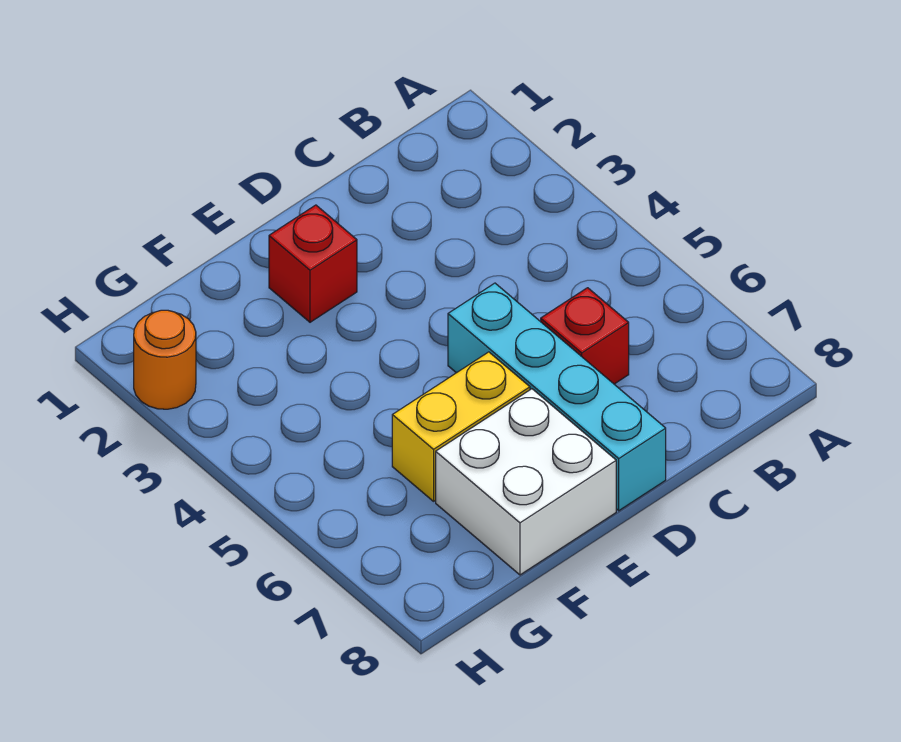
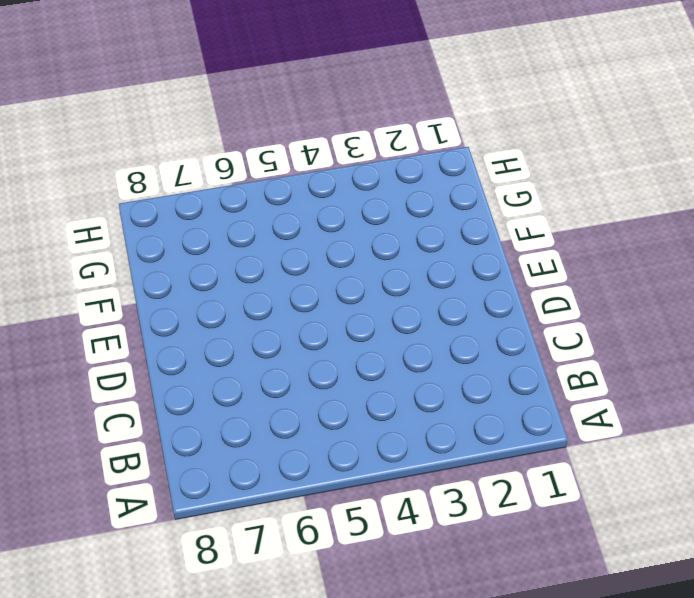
none -> red brick C6 level 1
none -> cyan brick D5:D8 level 1

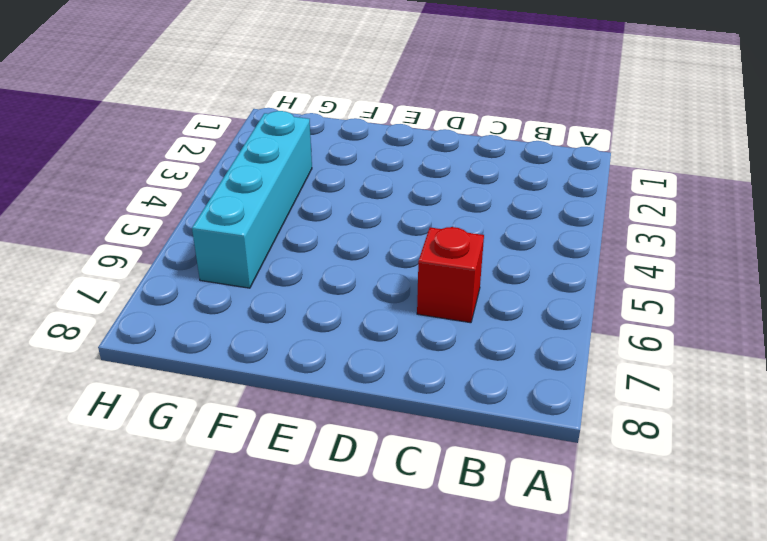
cyan brick G3:G6 level 1 -> cyan brick D5:D8 level 1
none -> red brick E2 level 1
none -> yellow brick E6:F6 level 1

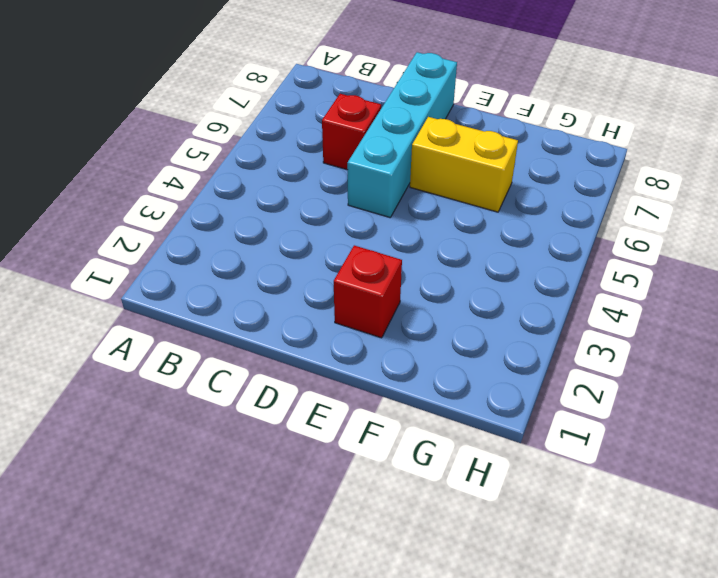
none -> white brick E7:F8 level 1
none -> orange round brick H2 level 1

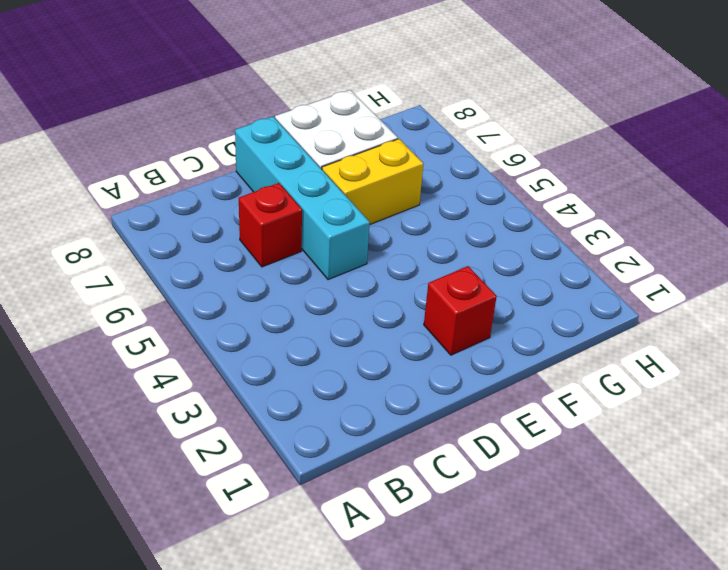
none -> orange round brick H2 level 1

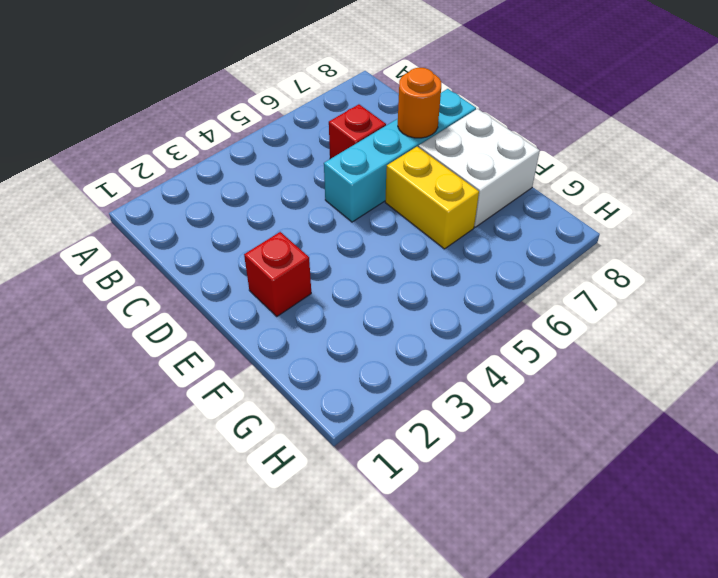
orange round brick D7 level 2 -> orange round brick H2 level 1

